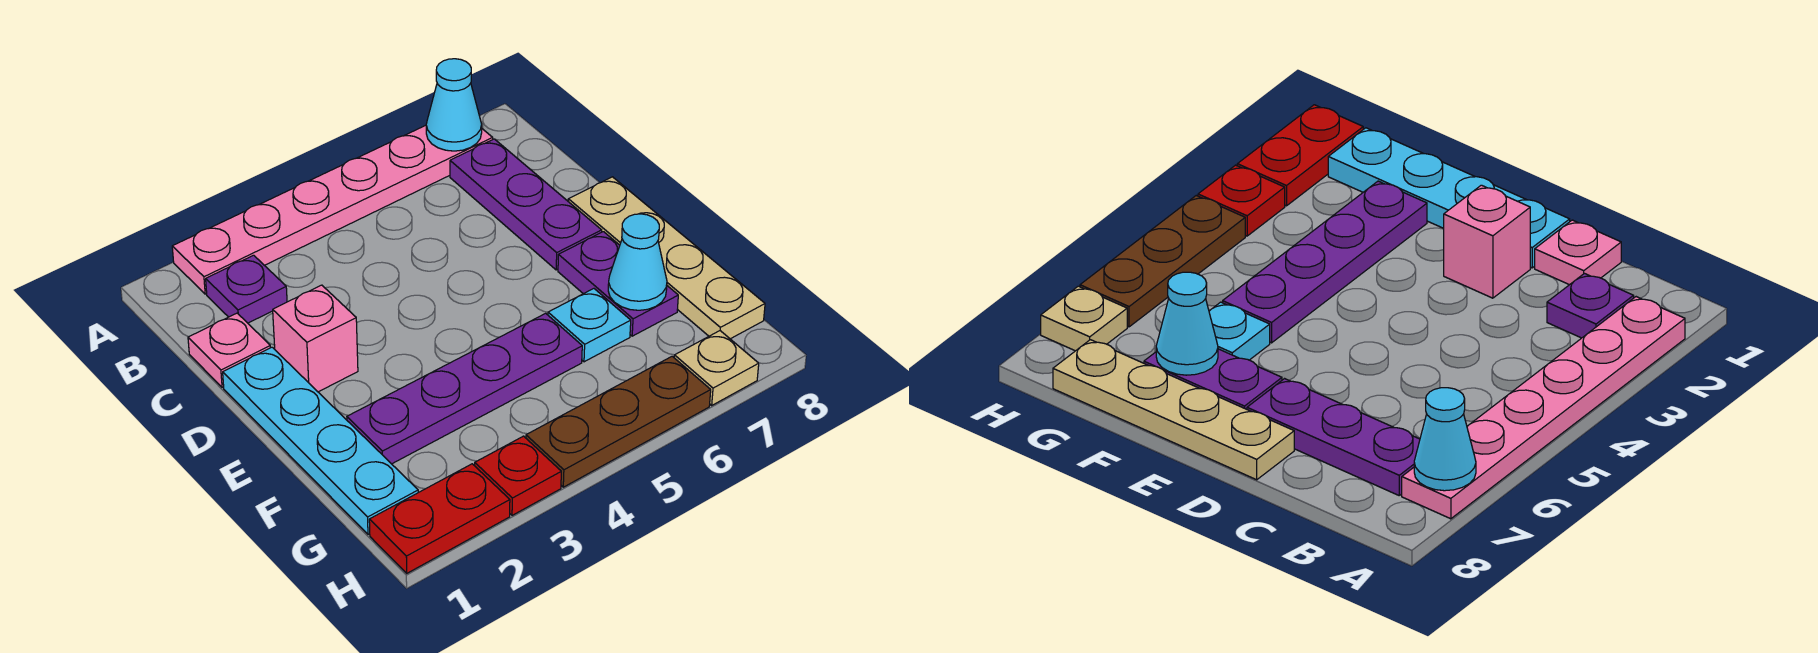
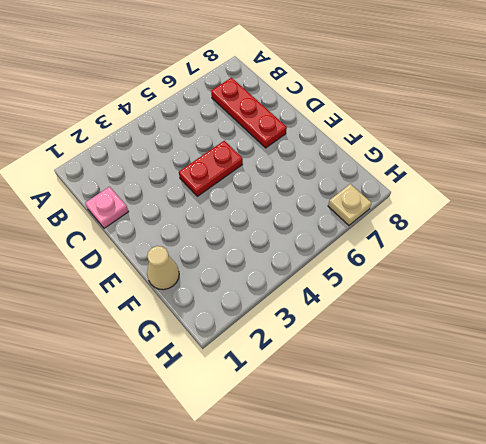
red plate B7:D7 level 1 -> purple plate B7:D7 level 1
red plate D4:D5 level 1 -> red plate H1:H2 level 1
tan cone F1 level 1 -> cyan plate D1:G1 level 1
none -> pink plate A2:A7 level 1
none -> purple plate B2 level 1
none -> pink brick D2 level 1

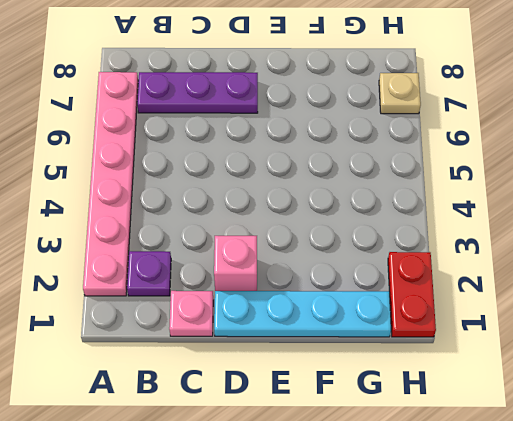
none -> tan plate D8:G8 level 1
none -> purple plate E7:F7 level 1
none -> purple plate F2:F5 level 1

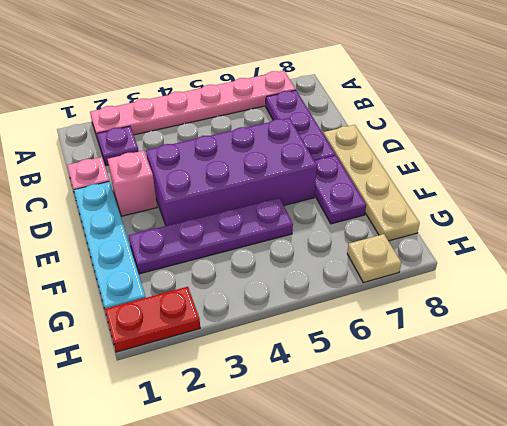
purple brick D3:E6 level 1 -> none
none -> cyan plate F6 level 1
none -> red plate H3 level 1
none -> brown plate H4:H6 level 1

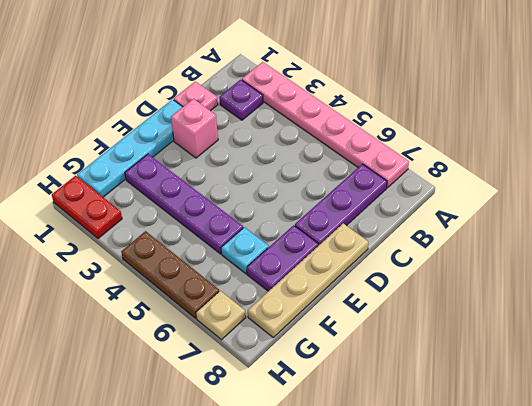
none -> red plate H3 level 1
none -> cyan cone A7 level 2
none -> cyan cone F7 level 2

